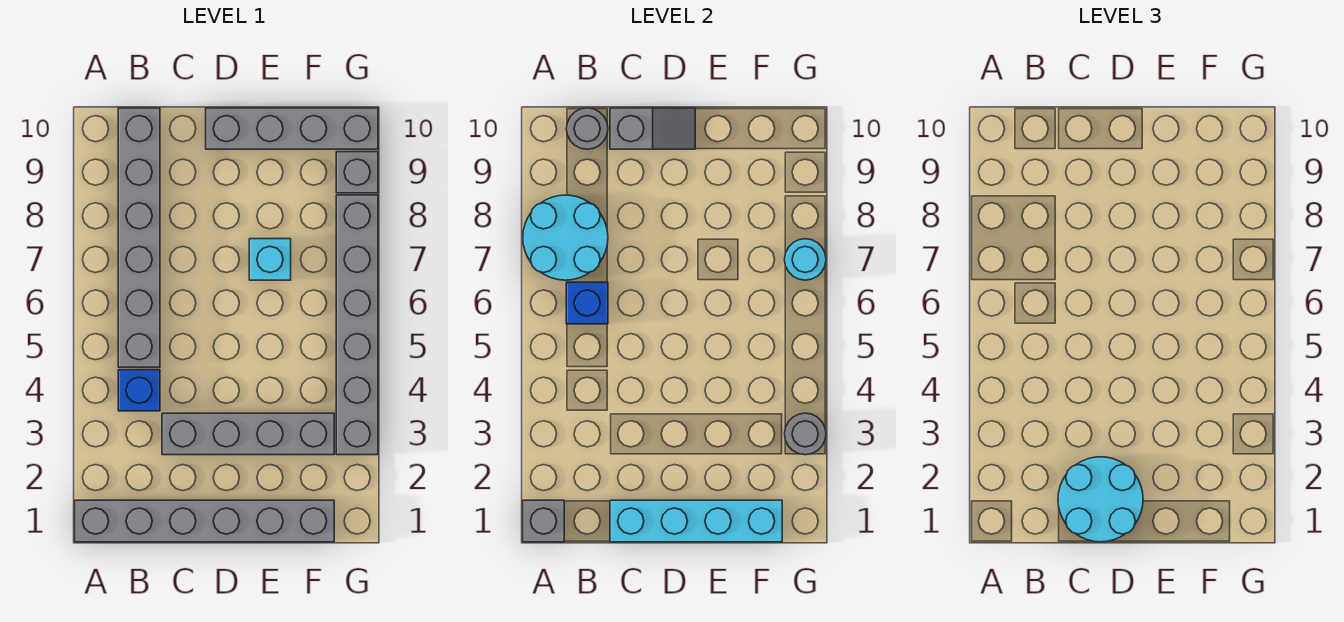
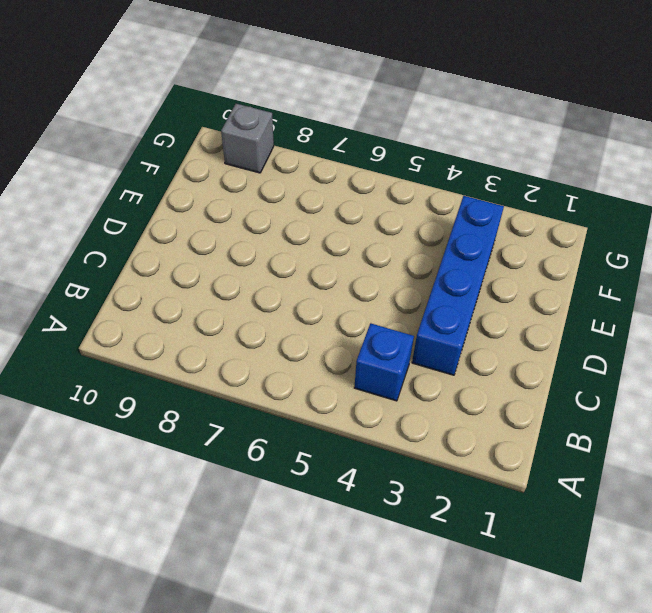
blue brick C3:F3 level 1 -> grey brick C3:F3 level 1
none -> grey brick A1:F1 level 1
none -> grey brick B5:B10 level 1
none -> grey brick D10:G10 level 1

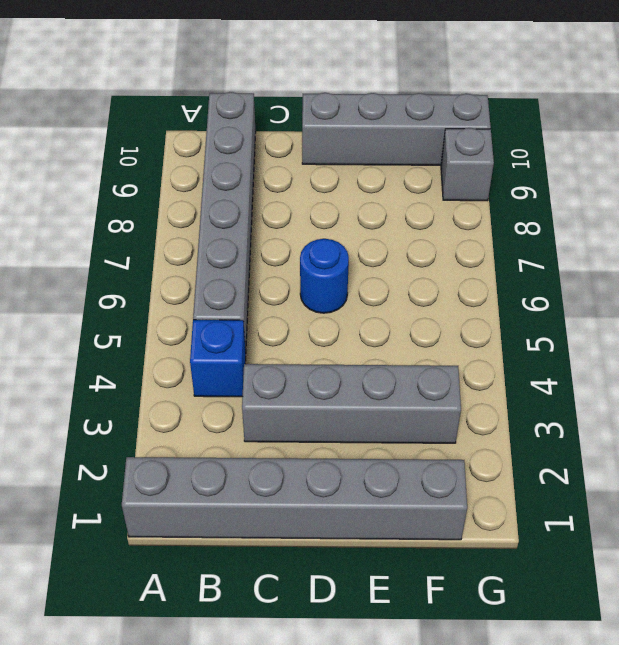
blue round brick D6 level 1 -> none
none -> cyan brick E7 level 1
none -> grey brick G3:G8 level 1
none -> grey brick A1 level 2

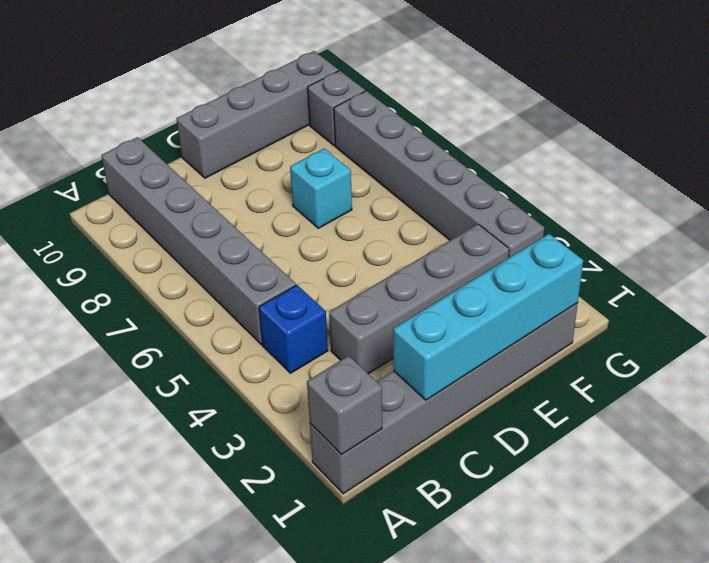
none -> cyan round brick A7:B8 level 2
none -> blue brick B6 level 2
none -> grey round brick B10 level 2

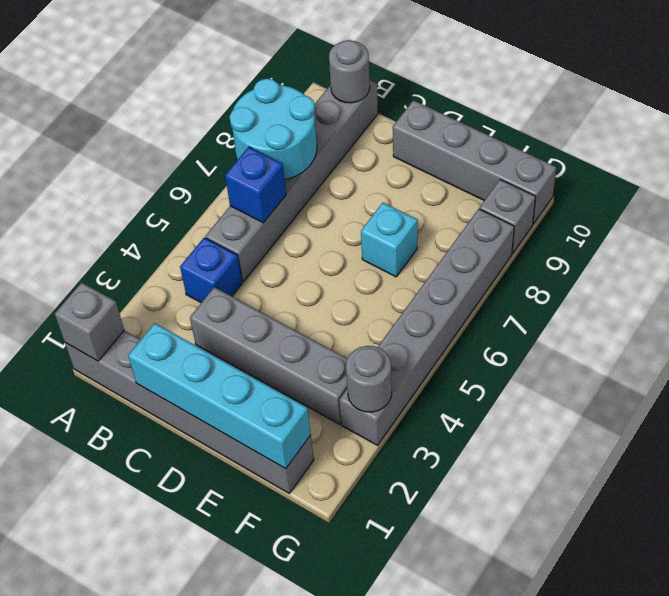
none -> grey slope C10:D10 level 2 top C
none -> cyan round brick G7 level 2
none -> cyan round brick C1:D2 level 3

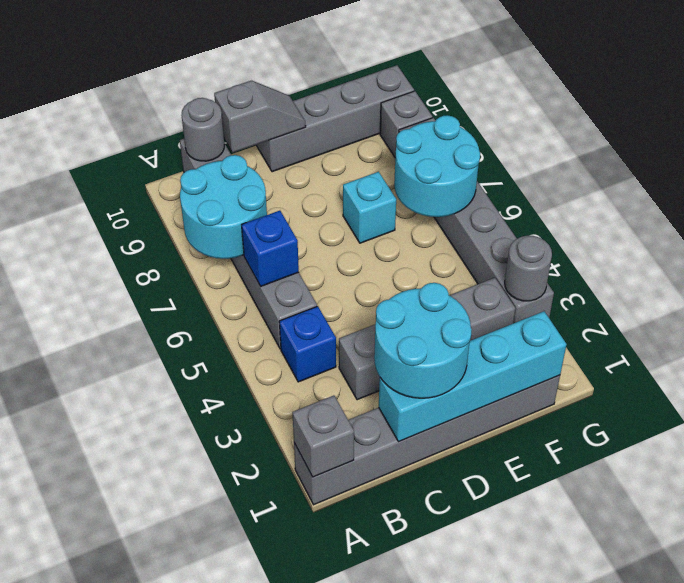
cyan round brick F6:G7 level 2 -> cyan round brick G7 level 2

